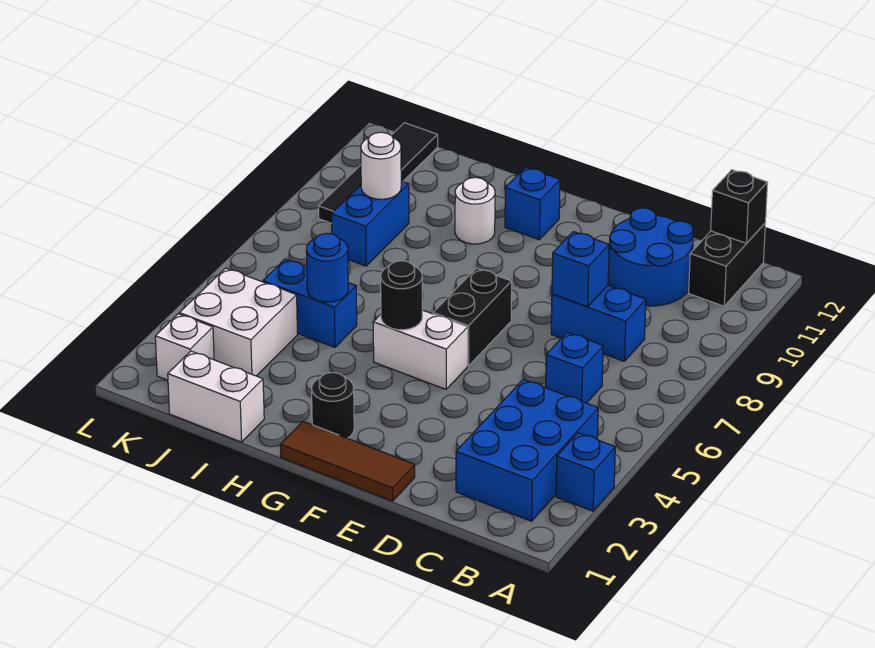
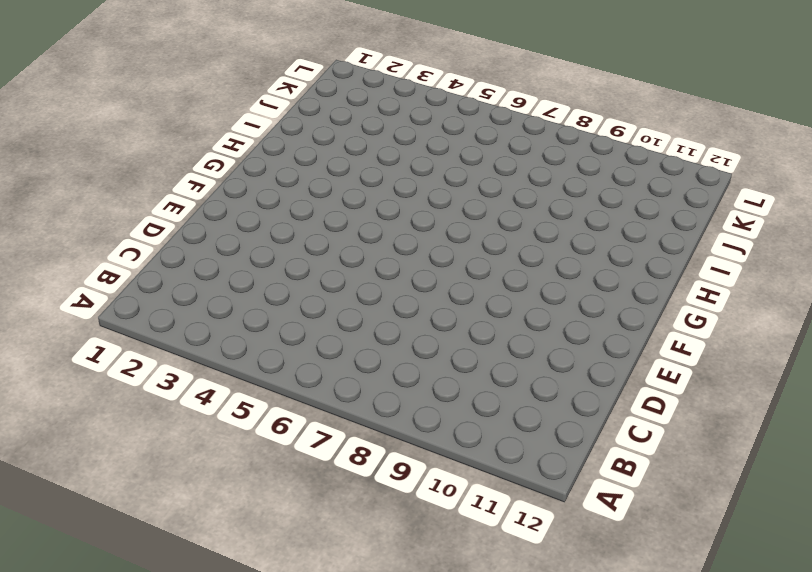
none -> blue brick A3 level 1
none -> blue brick B2:C4 level 1
none -> black brick B11:B12 level 1

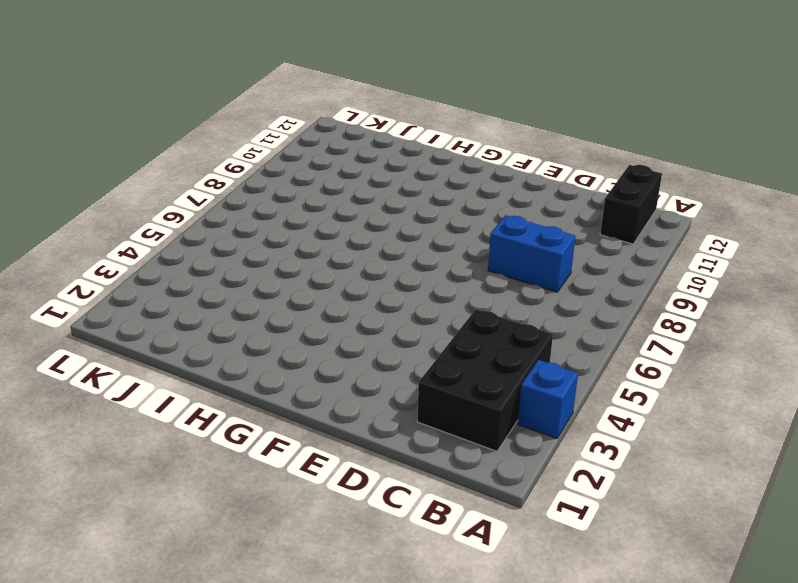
black brick B2:C4 level 1 -> blue brick B2:C4 level 1
none -> blue brick C6 level 1
none -> blue round brick C10:D11 level 1
none -> brown tile E1:G1 level 1

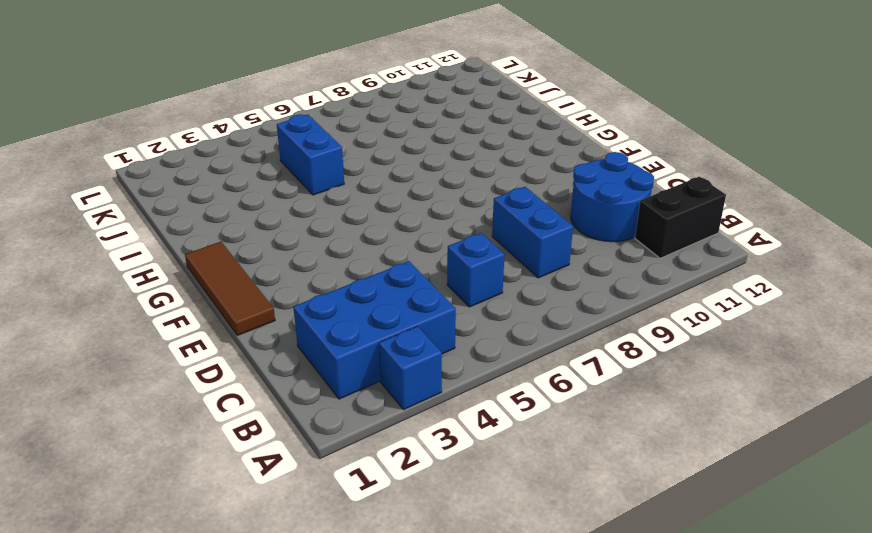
none -> white brick F5:G5 level 1
none -> black brick F6:F7 level 1
none -> black round brick G2 level 1

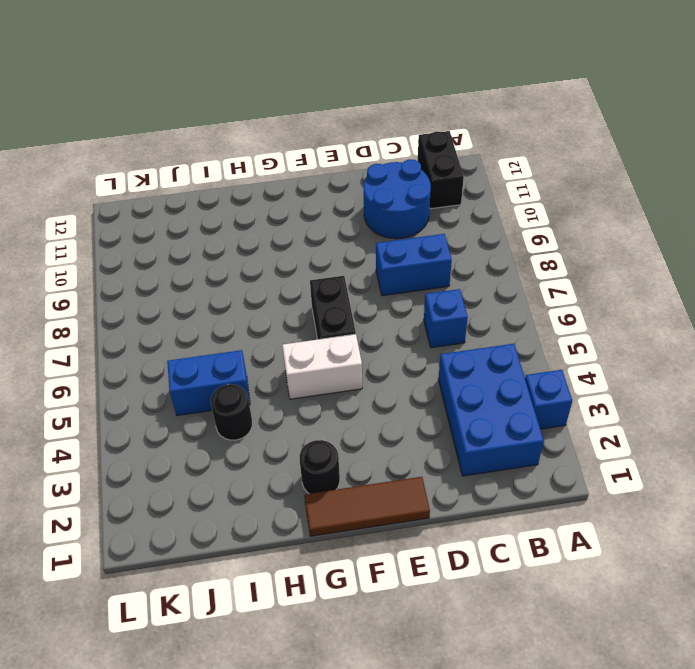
black round brick I4 level 1 -> black round brick G5 level 2
none -> blue brick G11 level 1
none -> white round brick H10 level 1
none -> white brick I1:J1 level 1

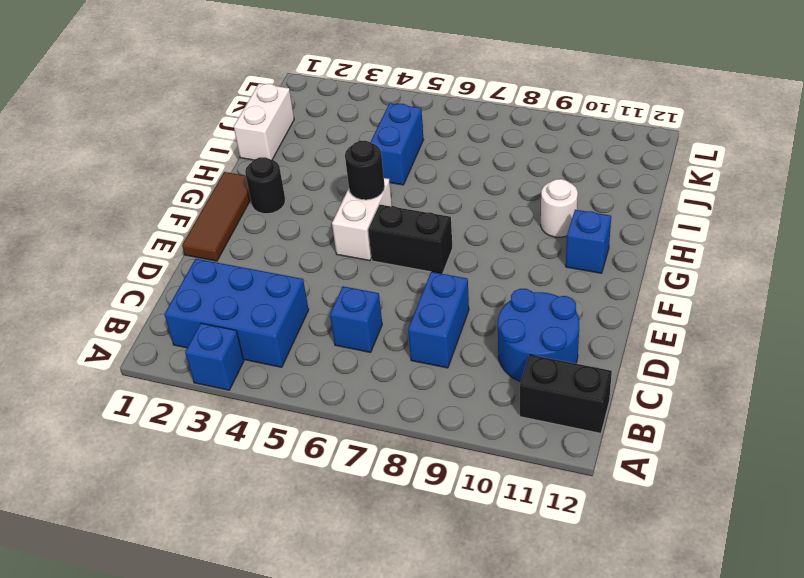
none -> white brick J3:K4 level 1
none -> blue brick J8:J9 level 1
none -> white brick K2 level 1

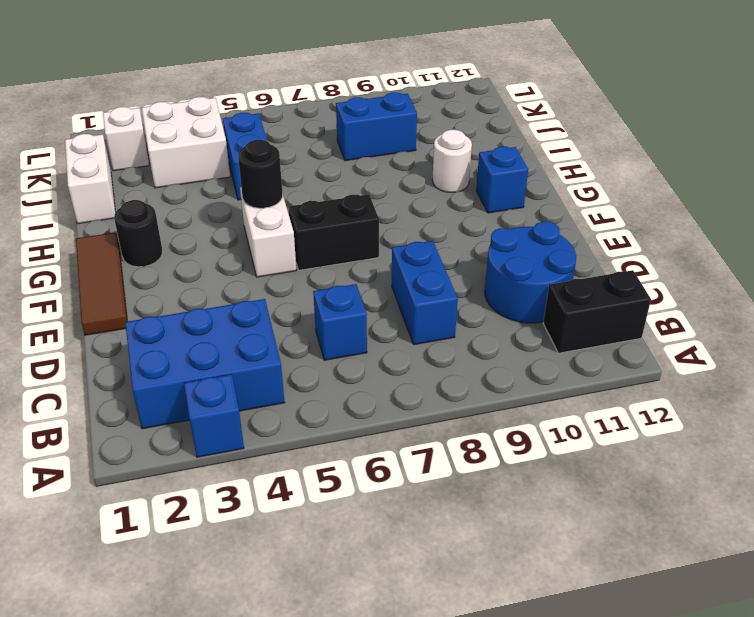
none -> black tile K9:K12 level 1
none -> black brick B12 level 2
none -> blue brick D8 level 2

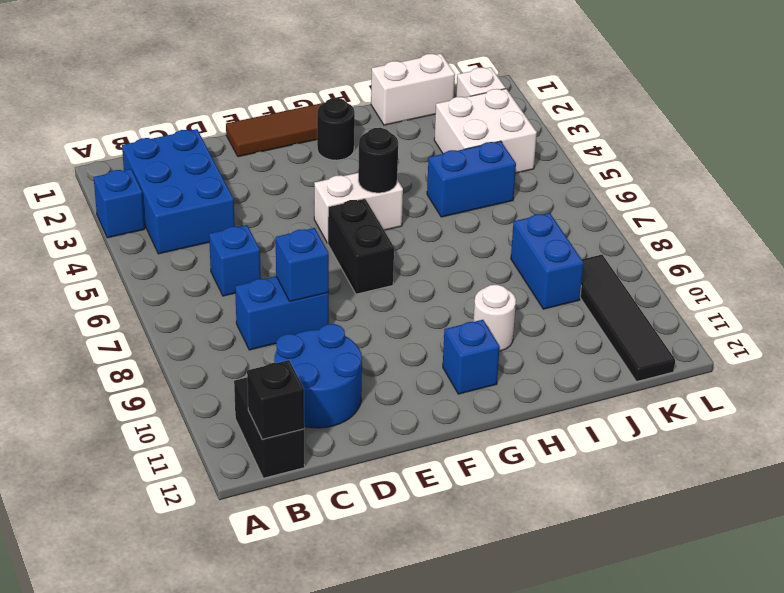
none -> blue round brick I5 level 2
none -> white round brick J9 level 2

